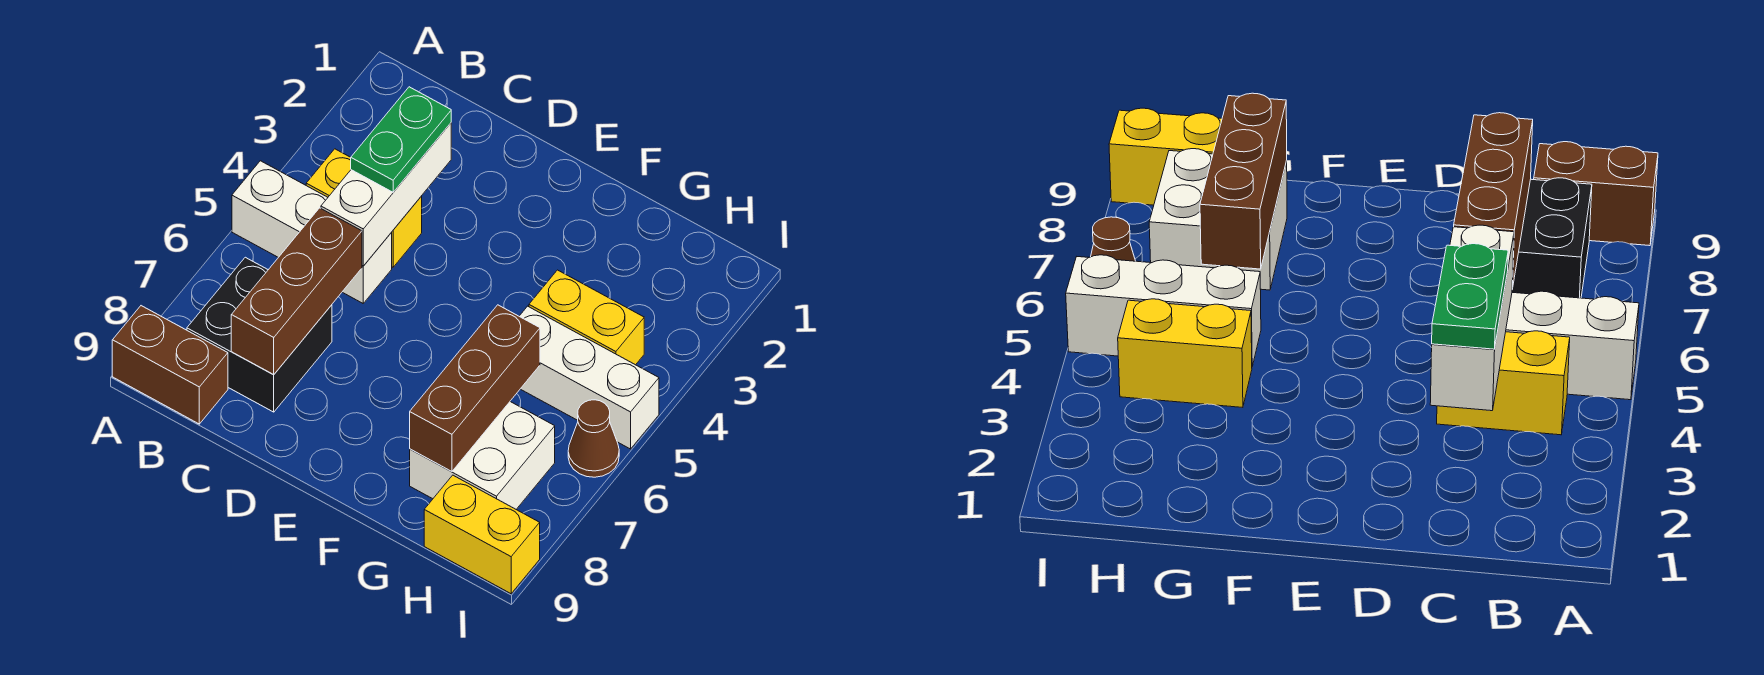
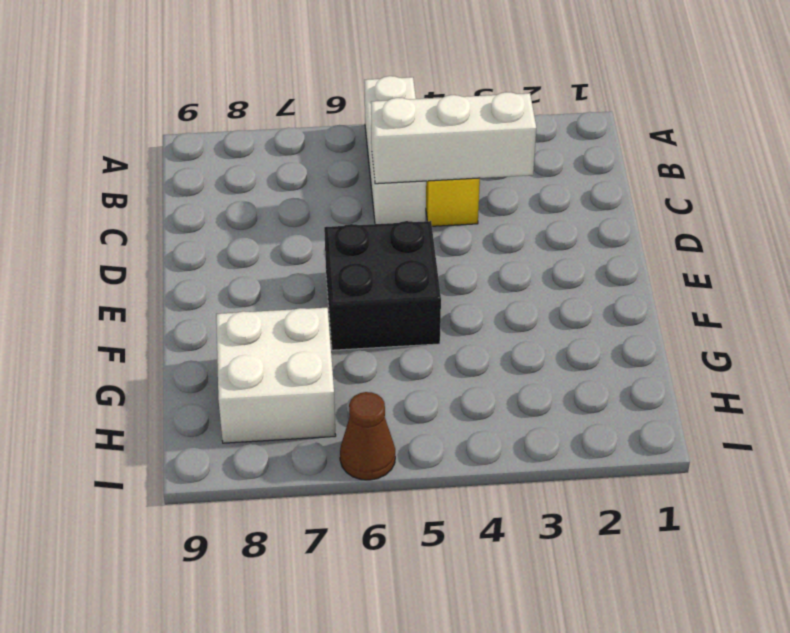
black brick E5:F6 level 1 -> black brick B7:C8 level 1
none -> brown brick A9:B9 level 1
none -> yellow brick G4:H4 level 1
none -> white brick G5:I5 level 1

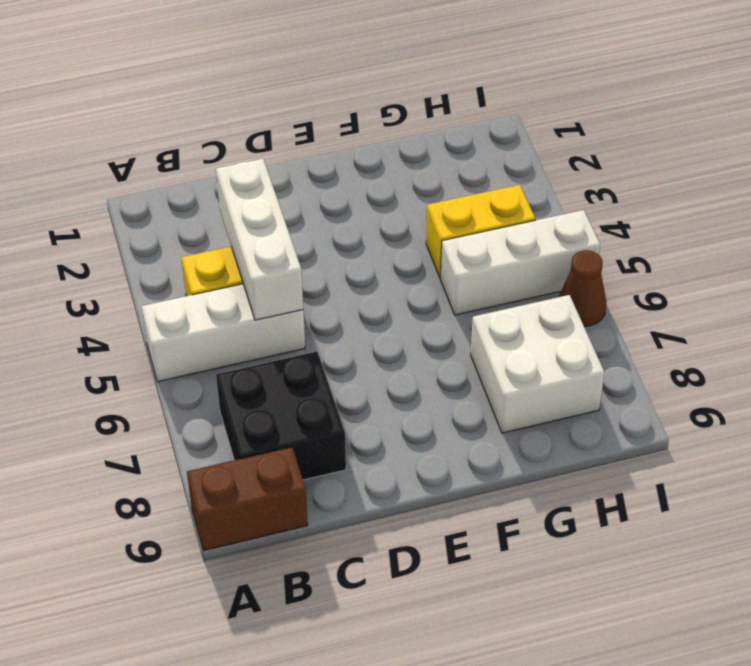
none -> yellow brick H9:I9 level 1
none -> brown brick C6:C8 level 2
none -> brown brick G6:G8 level 2

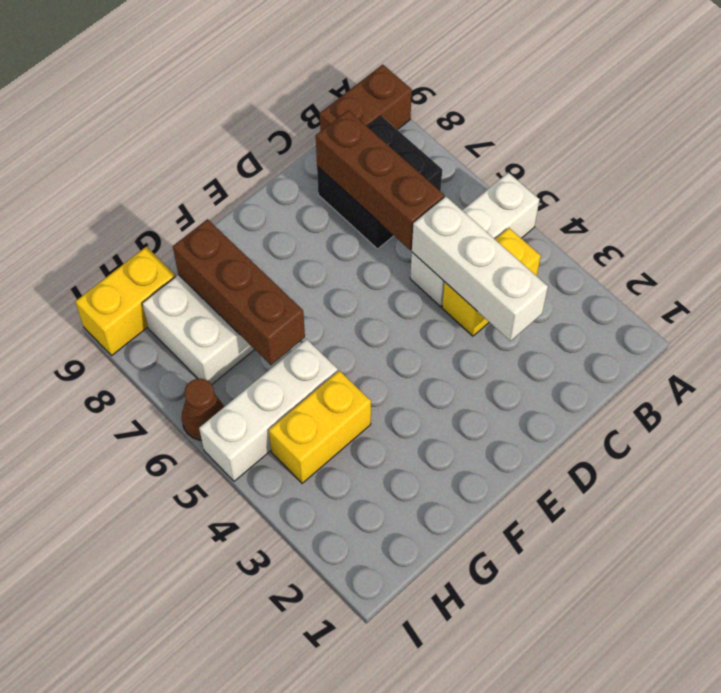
none -> green plate C3:C4 level 3

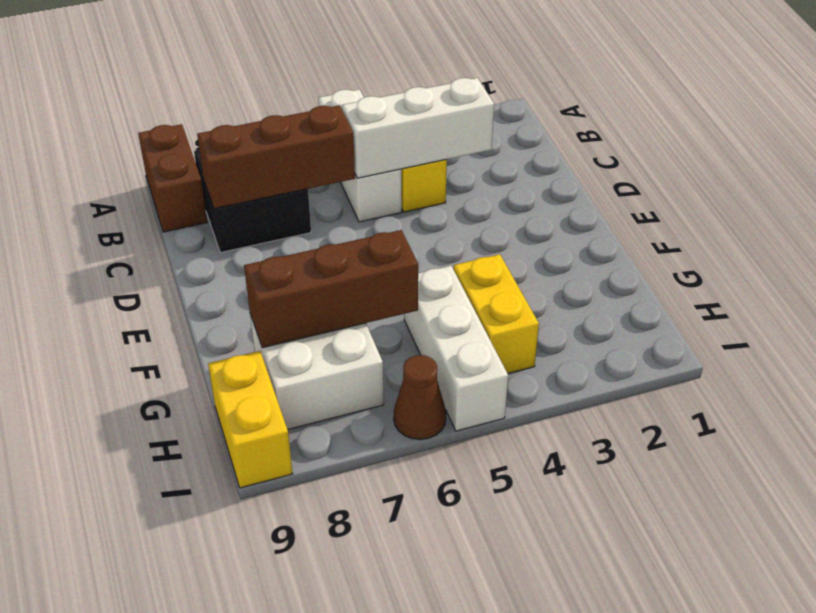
none -> green plate C3:C4 level 3

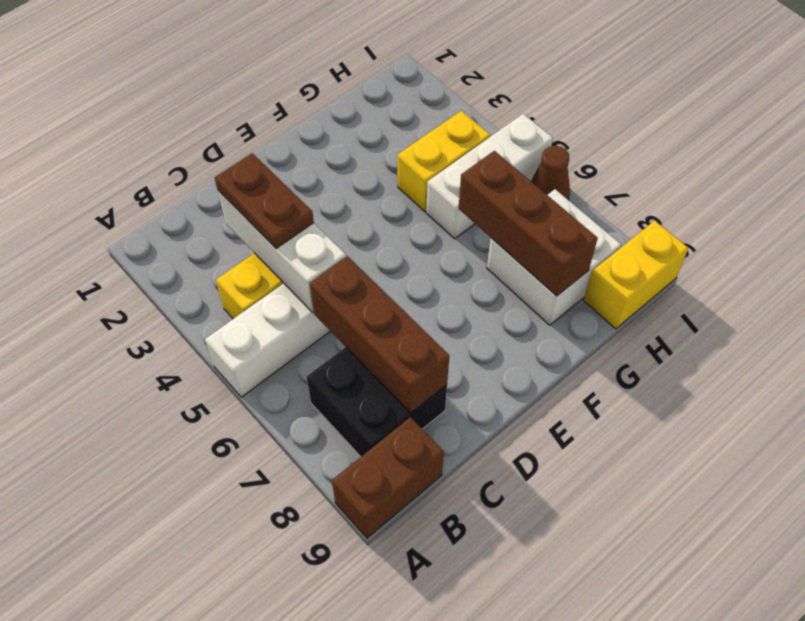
brown plate C3:C4 level 3 -> green plate C3:C4 level 3

